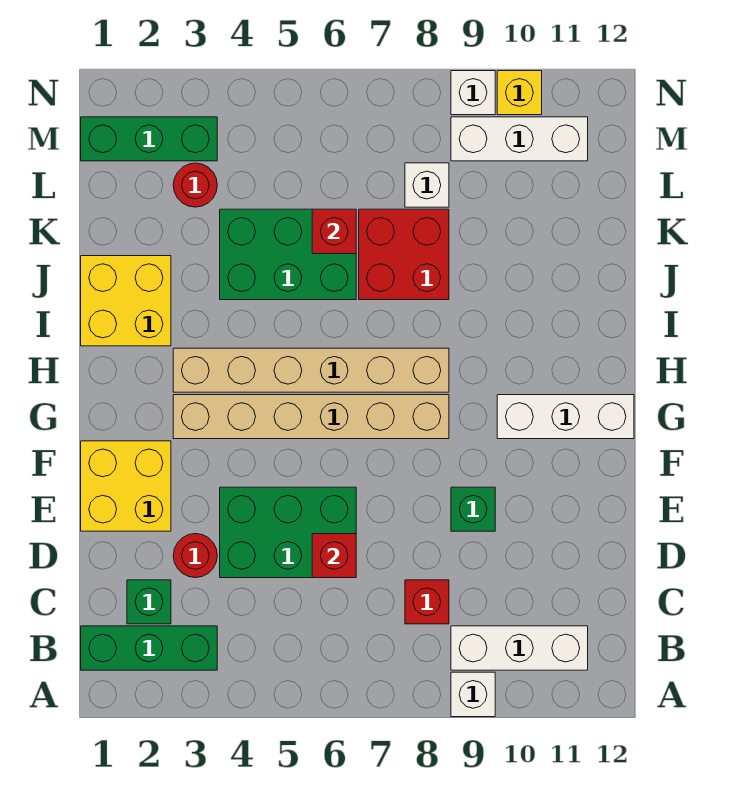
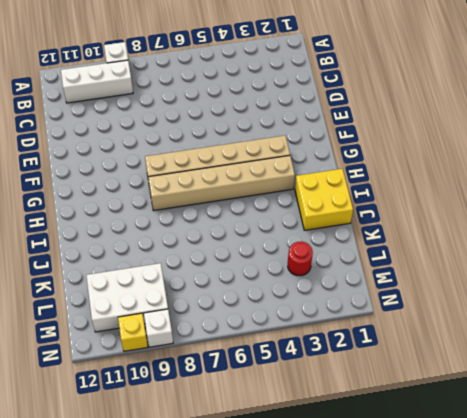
white brick L9:M11 level 1 -> white brick M9:M11 level 1
none -> green brick B1:B3 level 1
none -> green brick C2 level 1
none -> red brick C8 level 1

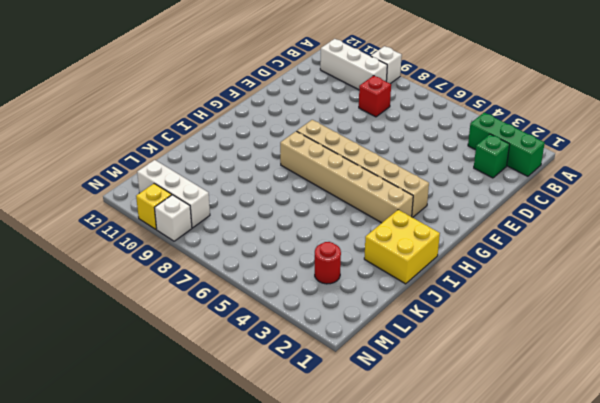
none -> red round brick D3 level 1
none -> green brick D4:E6 level 1
none -> yellow brick E1:F2 level 1

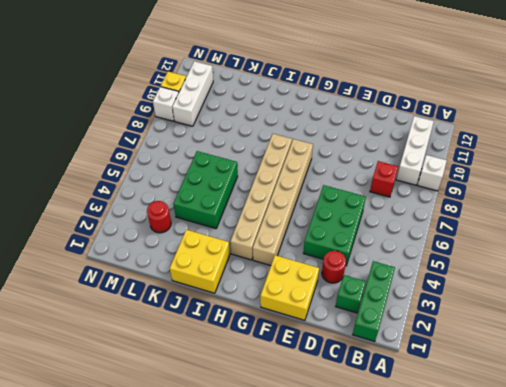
none -> green brick E9 level 1
none -> white brick G10:G12 level 1
none -> red brick J7:K8 level 1

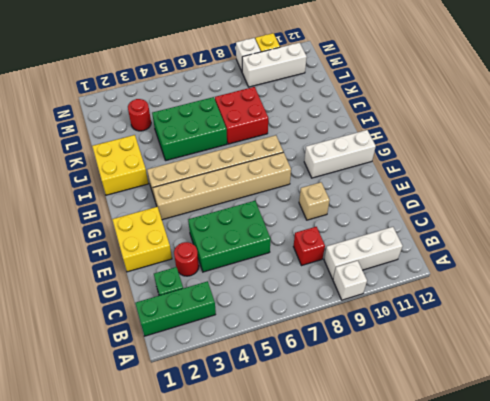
tan brick E9 level 1 -> green brick E9 level 1
none -> white brick L8 level 1
none -> green brick M1:M3 level 1
none -> red brick D6 level 2

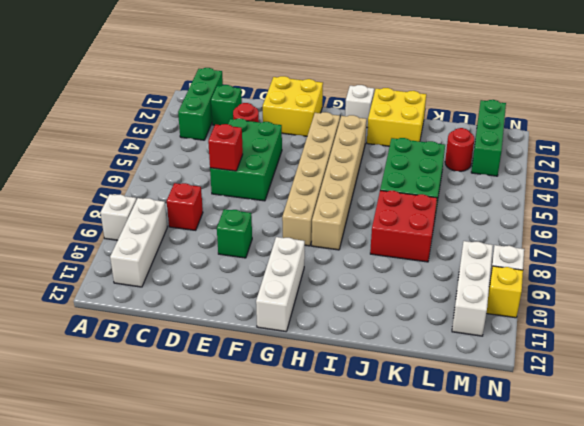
white brick H1 level 1 -> white brick L8 level 1
none -> red brick K6 level 2

